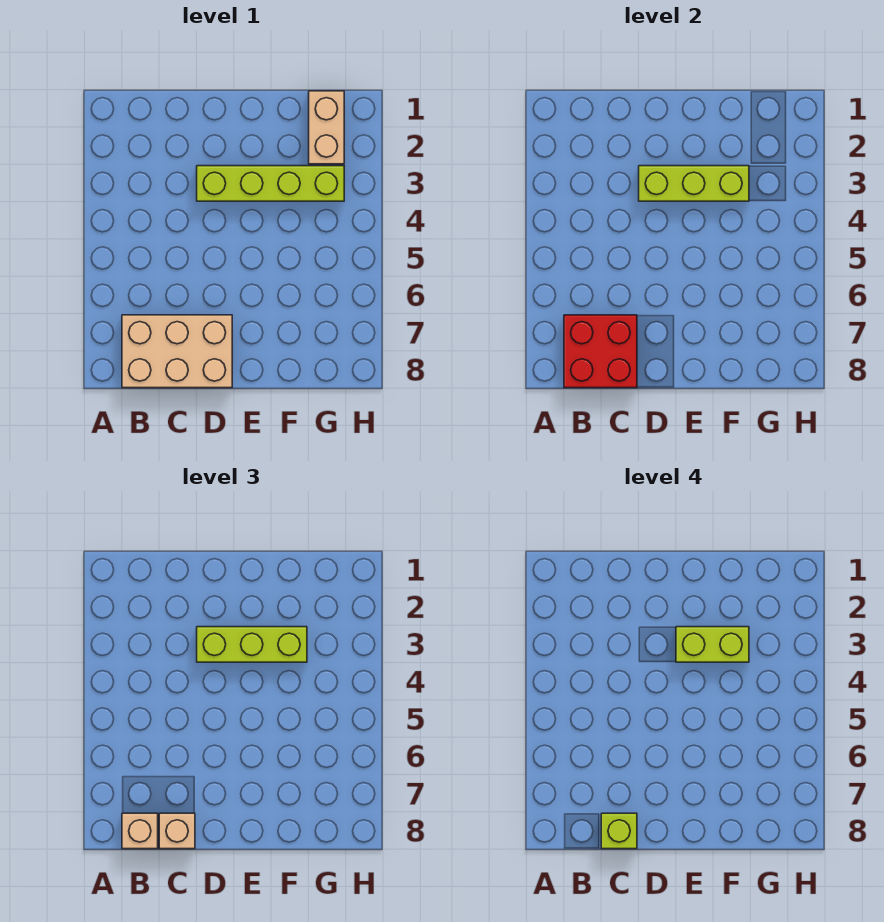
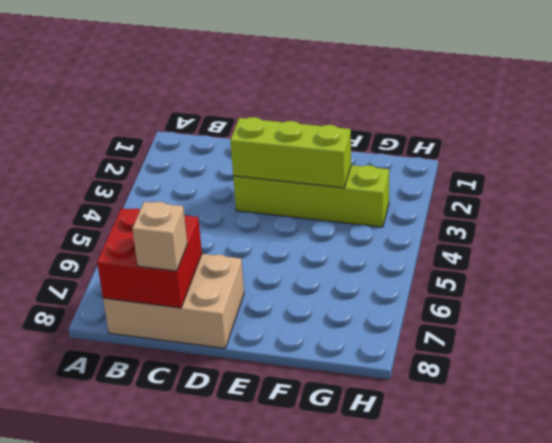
none -> tan brick G1:G2 level 1
none -> tan brick B8 level 3

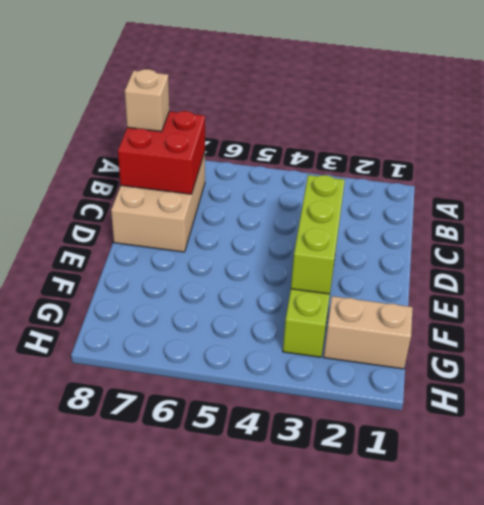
none -> tan brick C8 level 3
none -> lime brick D3:F3 level 3

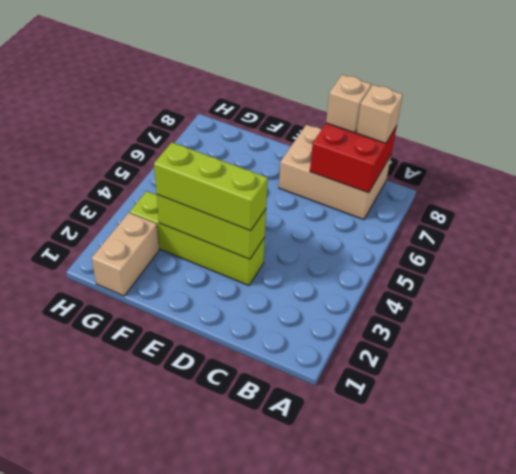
none -> lime brick C8 level 4
none -> lime brick E3:F3 level 4

